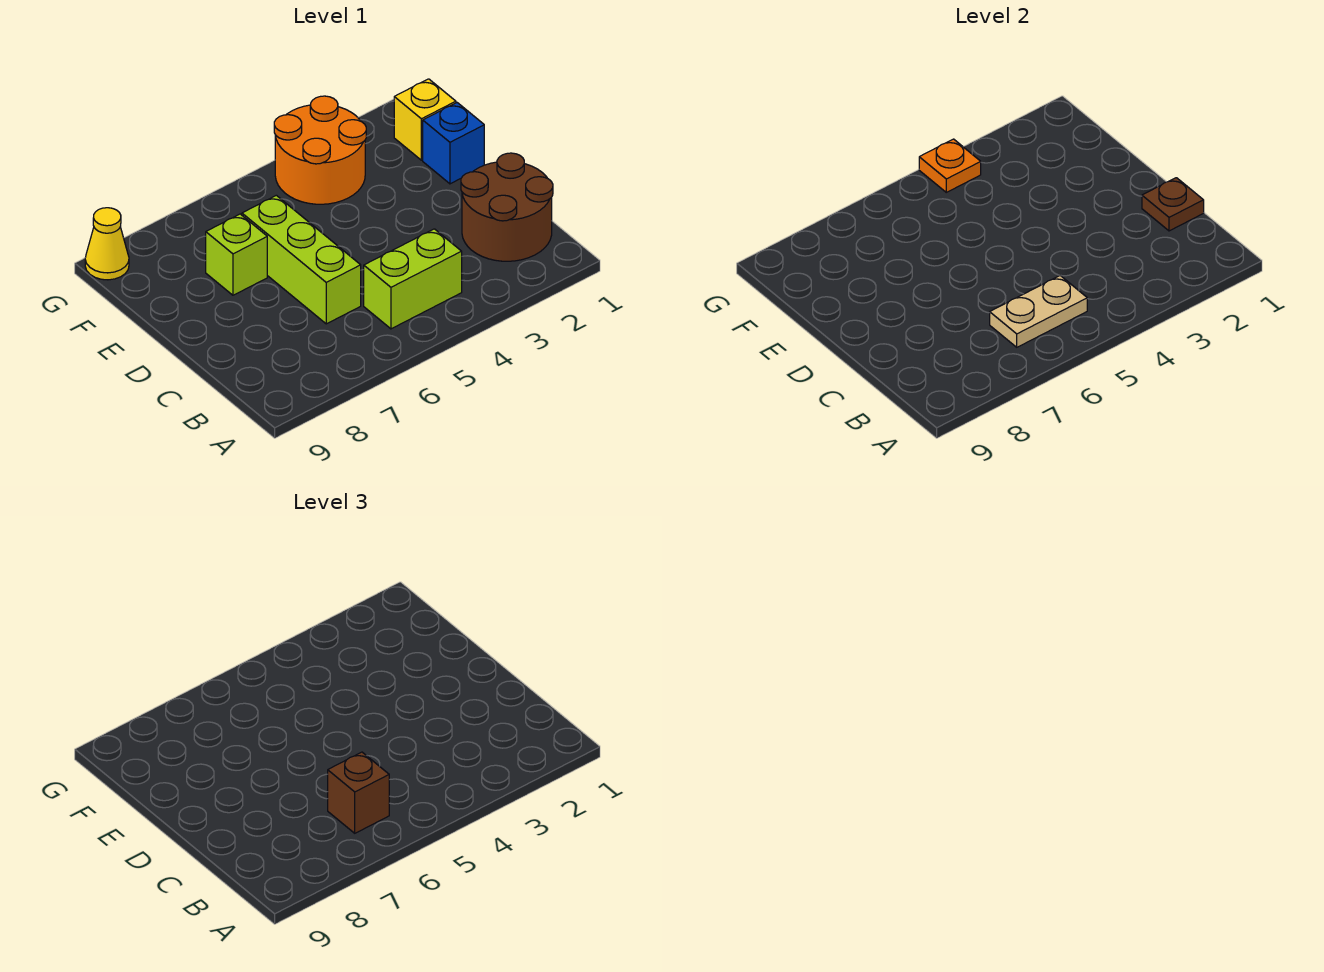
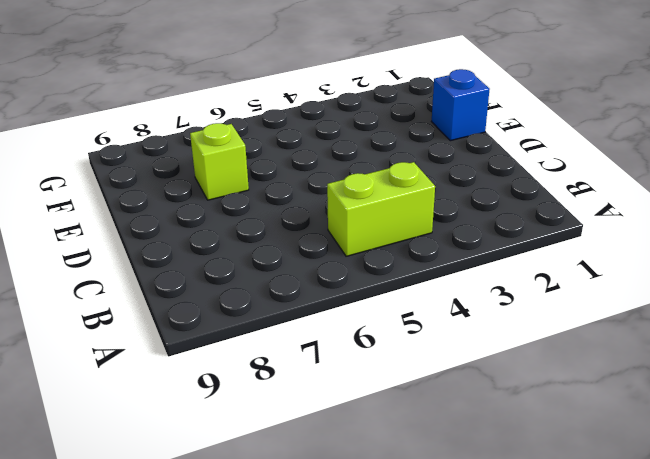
none -> brown round brick B1:C2 level 1
none -> lime brick C6:E6 level 1
none -> yellow brick F1 level 1

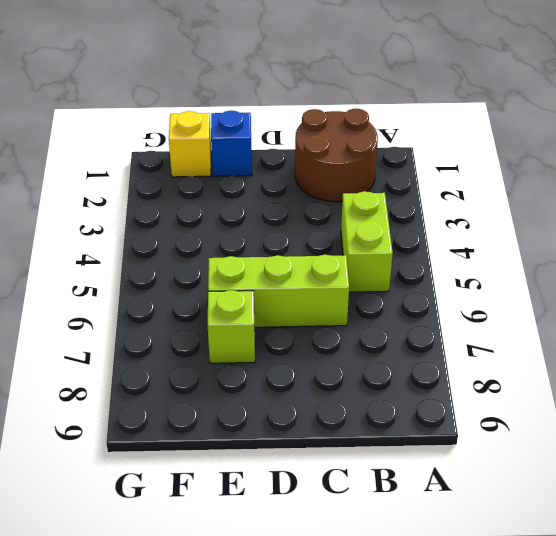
none -> orange round brick F3:G4 level 1
none -> yellow cone G9 level 1
none -> tan plate B5:B6 level 2

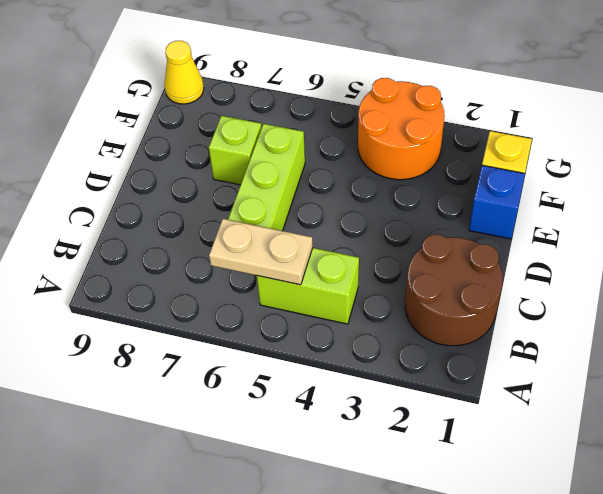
none -> brown plate C1 level 2
none -> orange plate G4 level 2
none -> brown brick B6 level 3

